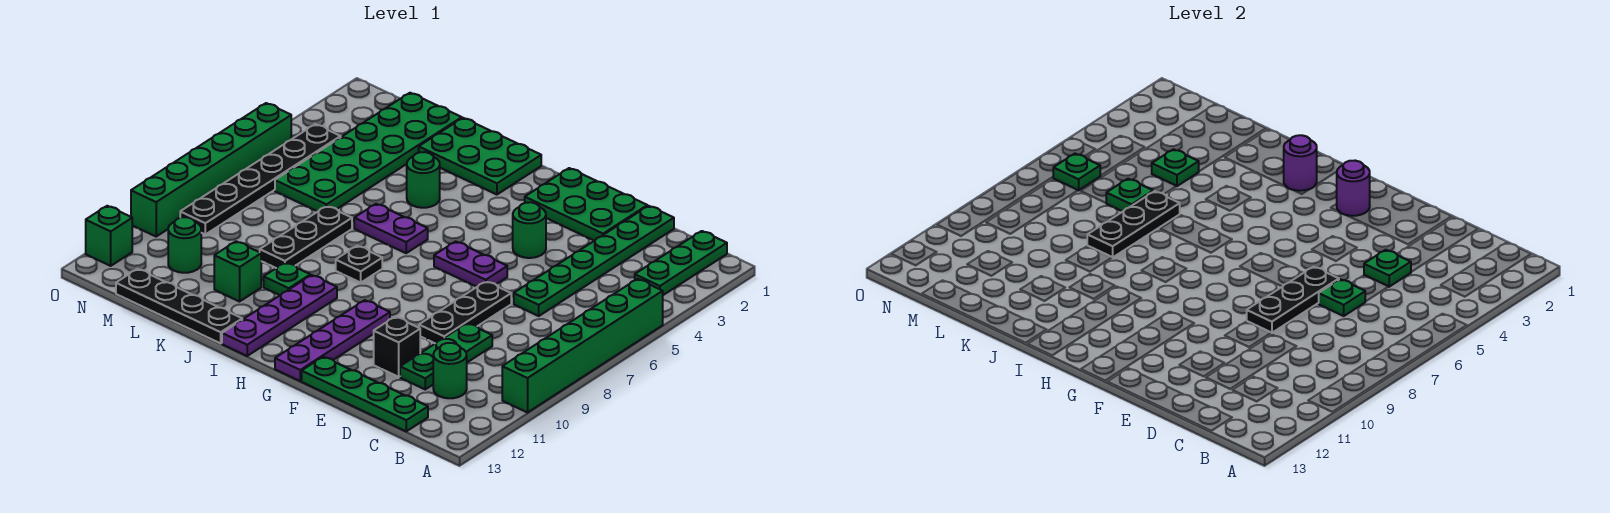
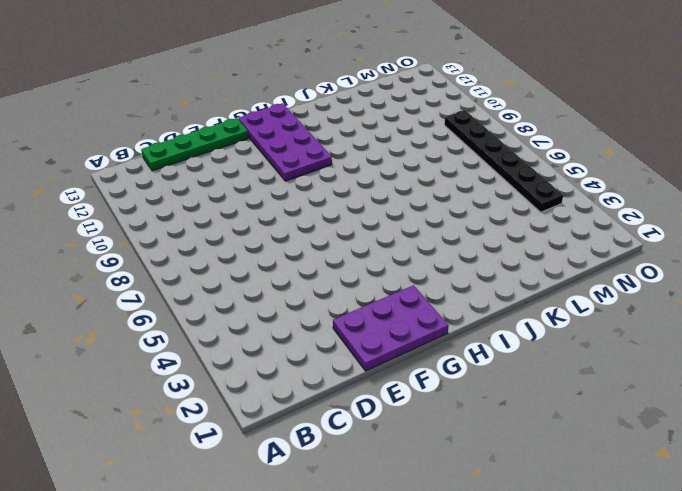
purple plate E1:G2 level 1 -> green plate E1:G2 level 1
purple plate G10:H13 level 1 -> purple plate G10:G13 level 1
none -> green brick A5:A10 level 1
none -> green plate B1:B3 level 1
none -> green round brick C11 level 1
none -> green plate D1:D6 level 1

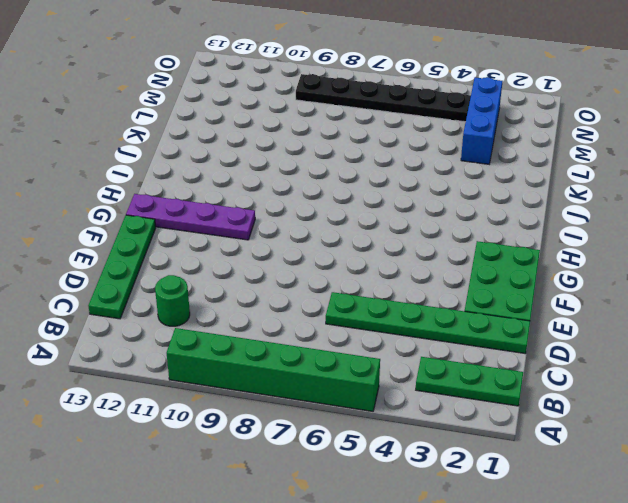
blue brick L3:N3 level 1 -> green plate L1:M6 level 1
none -> green plate D9:D11 level 1
none -> black plate E7:E9 level 1
none -> black brick E11 level 1
none -> green round brick F4 level 1

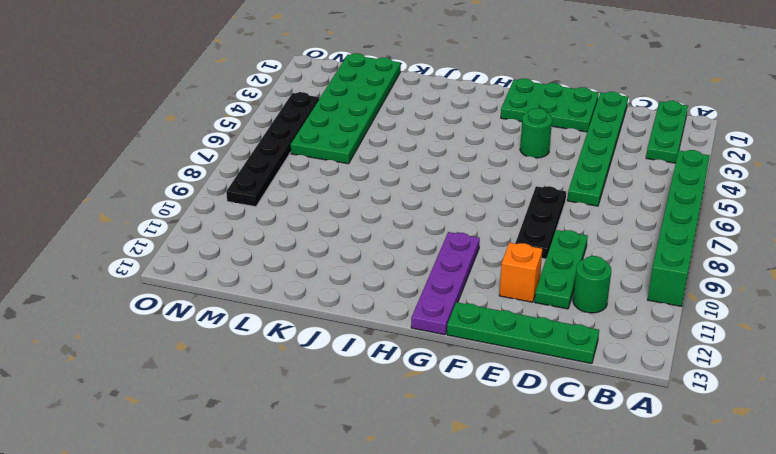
orange brick E11 level 1 -> black brick E11 level 1
none -> purple plate F6:G6 level 1
none -> green plate I1:K2 level 1
none -> purple plate I6:J6 level 1
none -> black plate I8 level 1

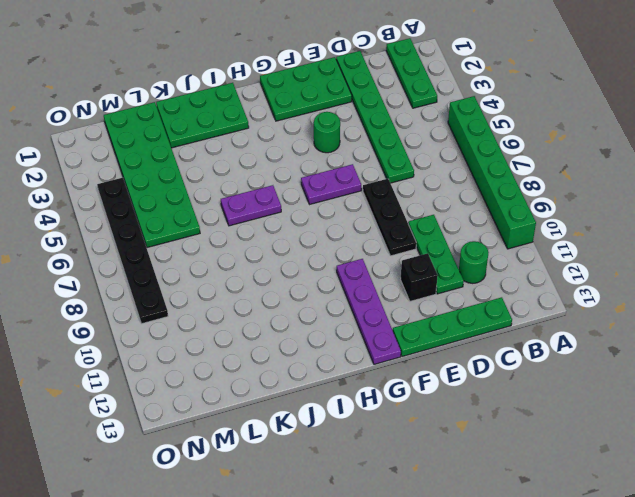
none -> black plate I8 level 1
none -> purple plate I10:I13 level 1
none -> green round brick J4 level 1
none -> green plate J10 level 1

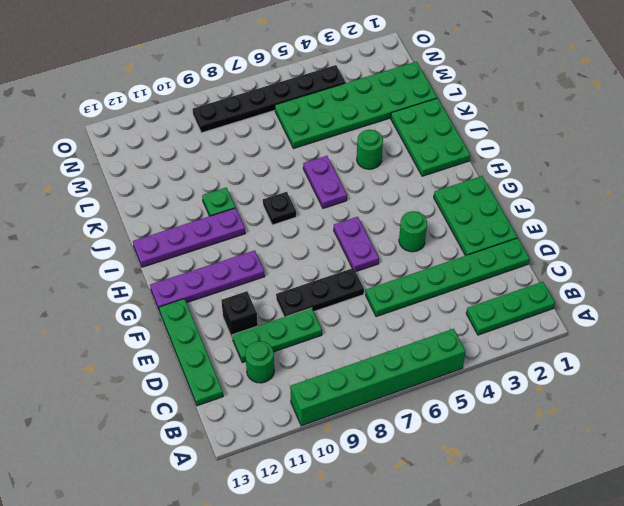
none -> black plate J13:M13 level 1
none -> black plate K7:K9 level 1
none -> green brick K11 level 1
none -> green round brick M11 level 1

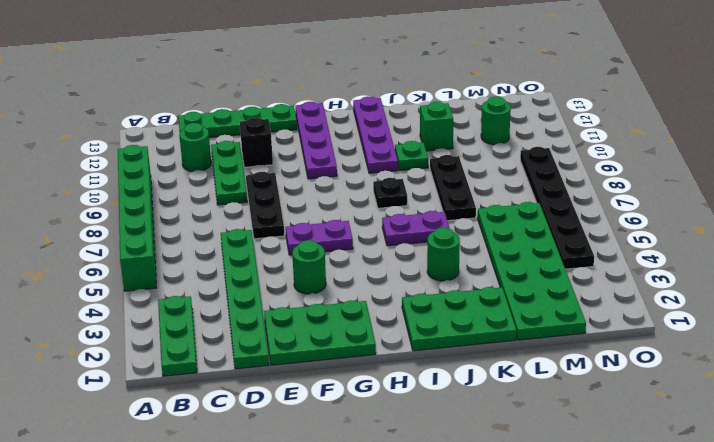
none -> black plate J13:M13 level 1
none -> green brick O5:O10 level 1
none -> green brick O12 level 1
none -> green plate D4 level 2

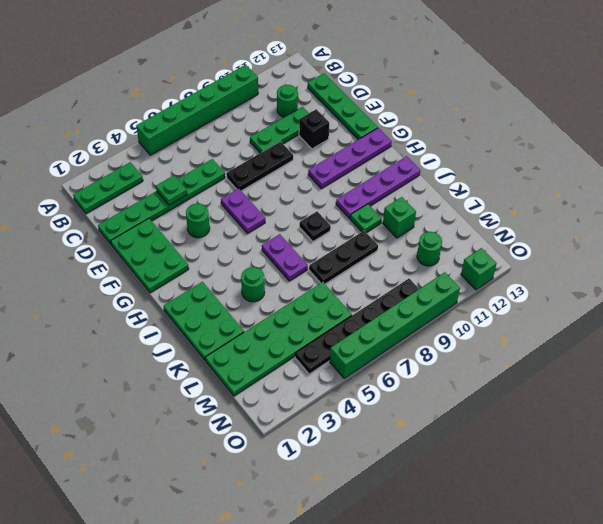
none -> black plate J13:M13 level 1
none -> green plate D6 level 2
none -> black plate E6:E8 level 2
none -> purple round brick G2 level 2

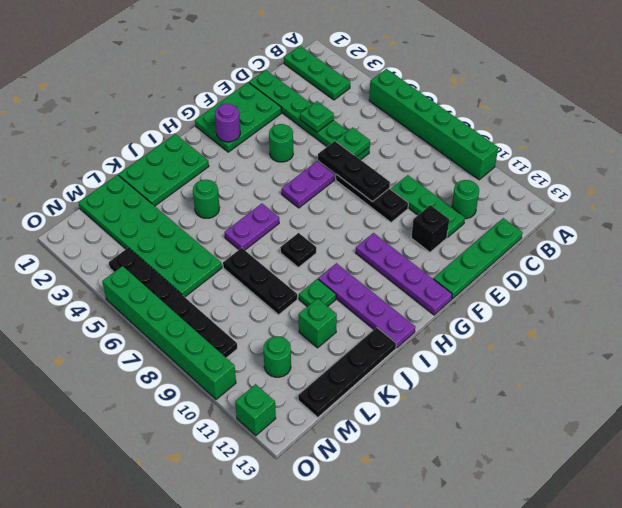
none -> purple round brick I2 level 2
none -> black plate K6:K8 level 2
none -> green plate L4 level 2
none -> green plate L6 level 2

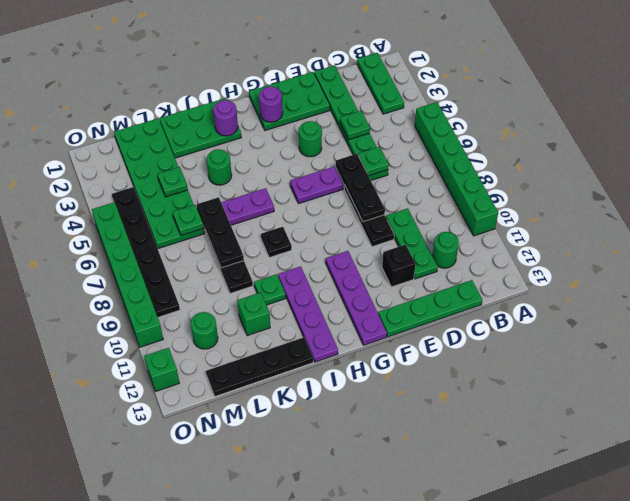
none -> green plate N6 level 2

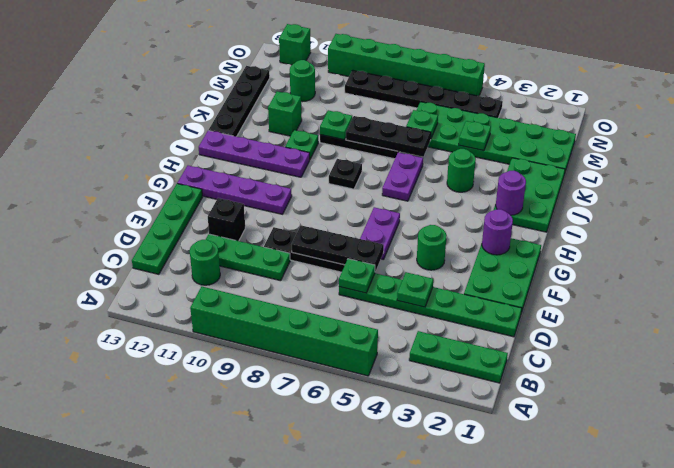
green plate K9 level 2 -> green plate N6 level 2

